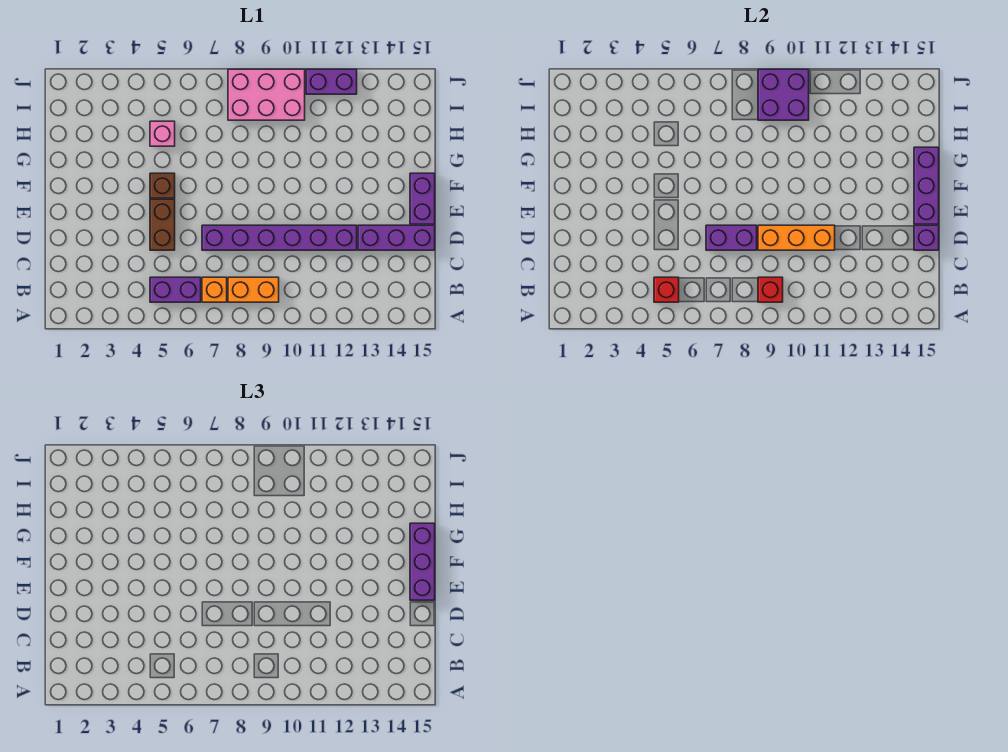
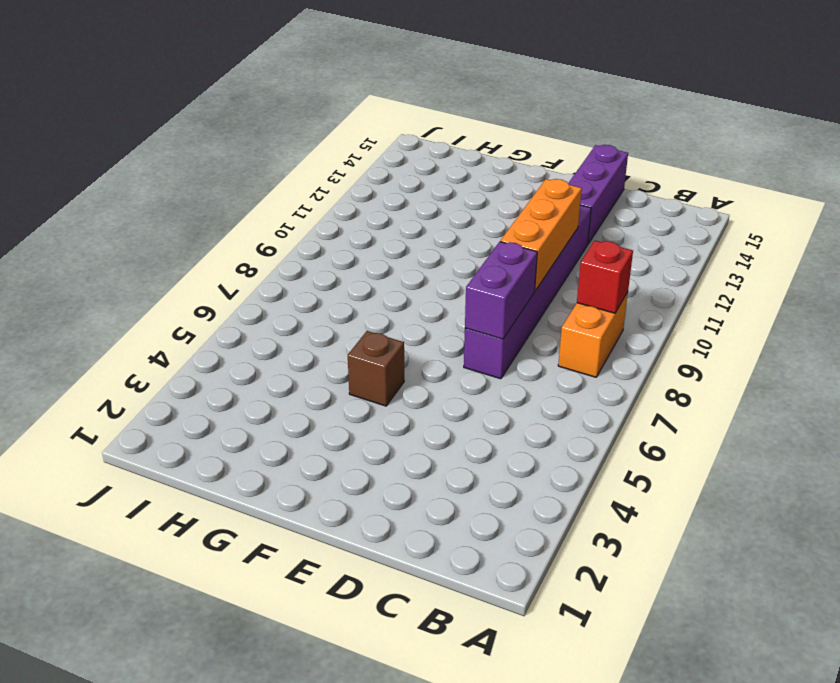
none -> purple brick B5:B6 level 1
none -> orange brick B7 level 1
none -> brown brick D5:E5 level 1

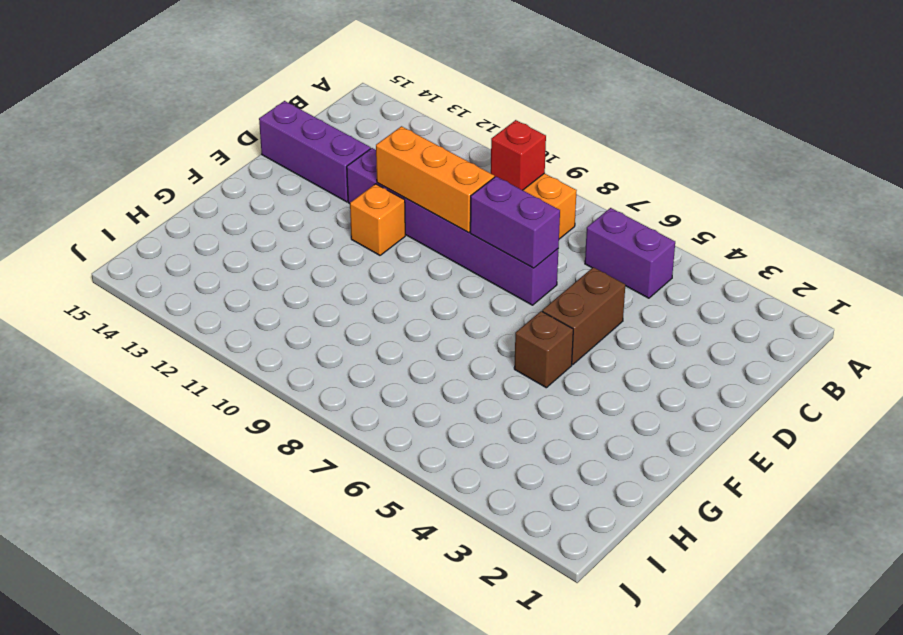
orange brick E11 level 1 -> orange brick B7 level 1
none -> purple brick E15:F15 level 1
none -> pink brick H5 level 1
none -> pink brick I8:J10 level 1

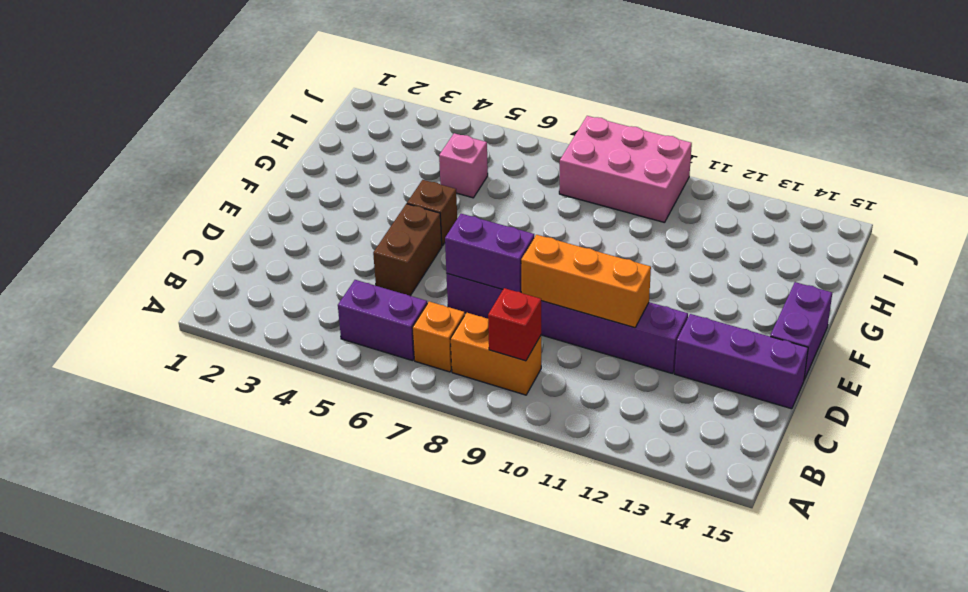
none -> purple brick J11:J12 level 1
none -> red brick B5 level 2
none -> purple brick D15 level 2

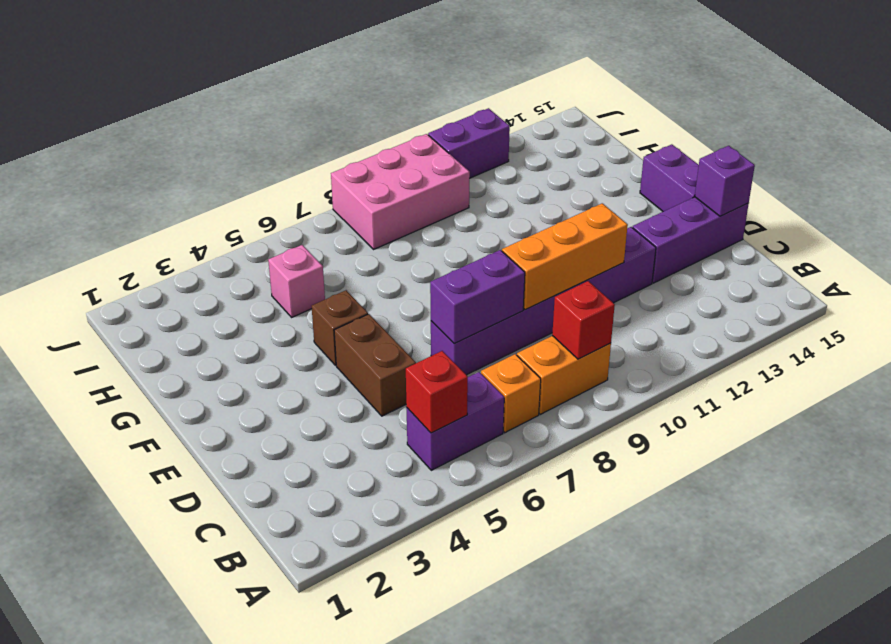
none -> purple brick E15:G15 level 2
none -> purple brick I9:J10 level 2
none -> purple brick E15:G15 level 3

